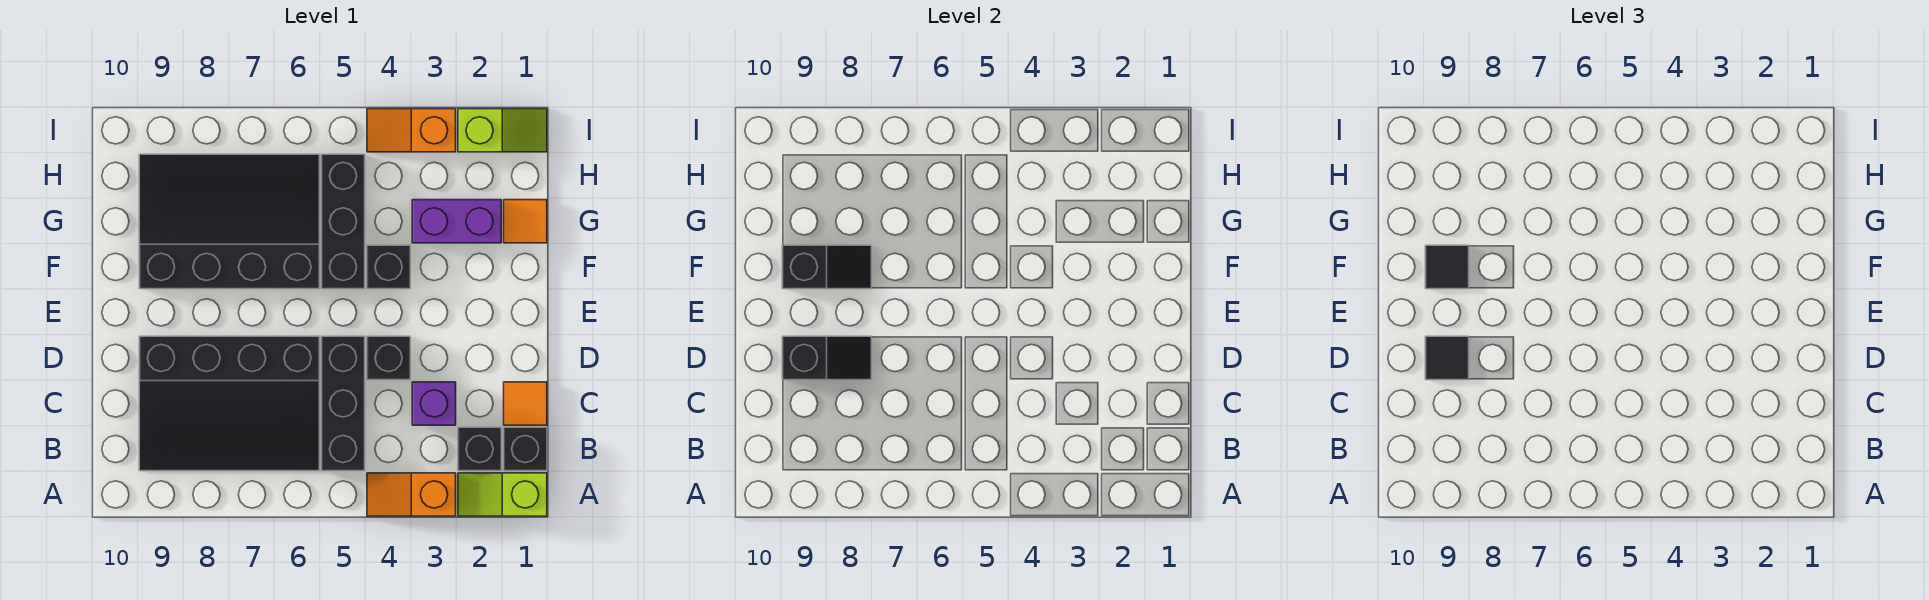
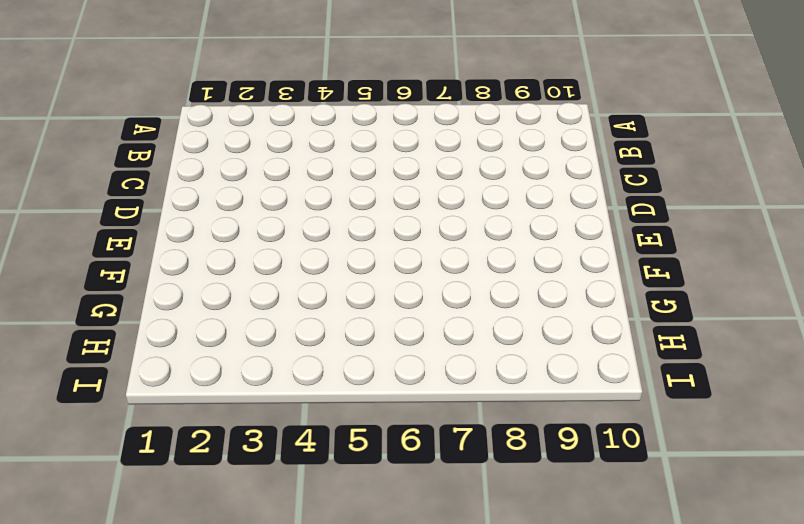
none -> lime slope A1:A2 level 1 top 1
none -> orange slope A3:A4 level 1 top 3
none -> black brick B1 level 1

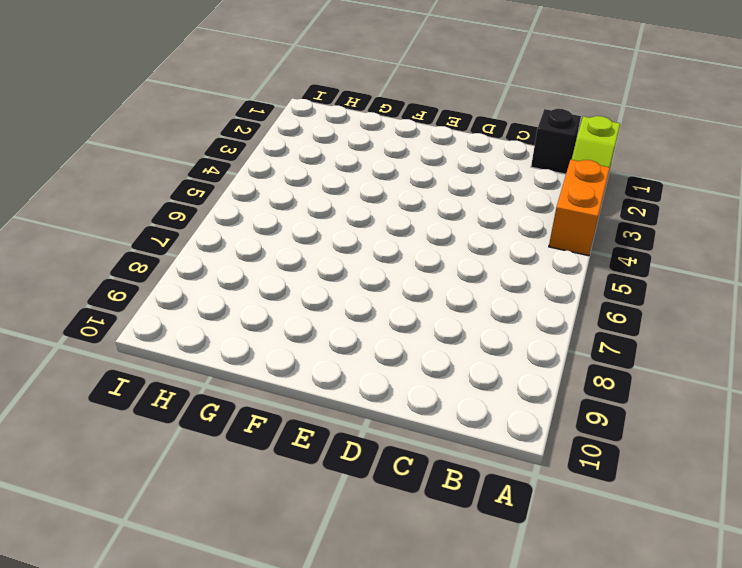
orange brick A3:A4 level 1 -> orange slope A3:A4 level 1 top 3
none -> black brick B2 level 1
none -> black brick B5:D5 level 1
none -> black slope B6:D9 level 1 top D

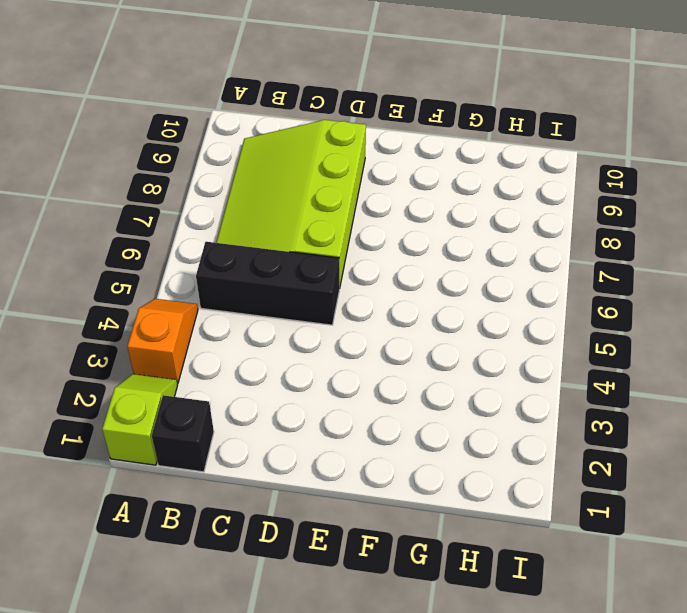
lime slope B6:D9 level 1 top D -> black slope B6:D9 level 1 top D
none -> black brick B2 level 1
none -> orange tile C1 level 1
none -> purple brick C3 level 1

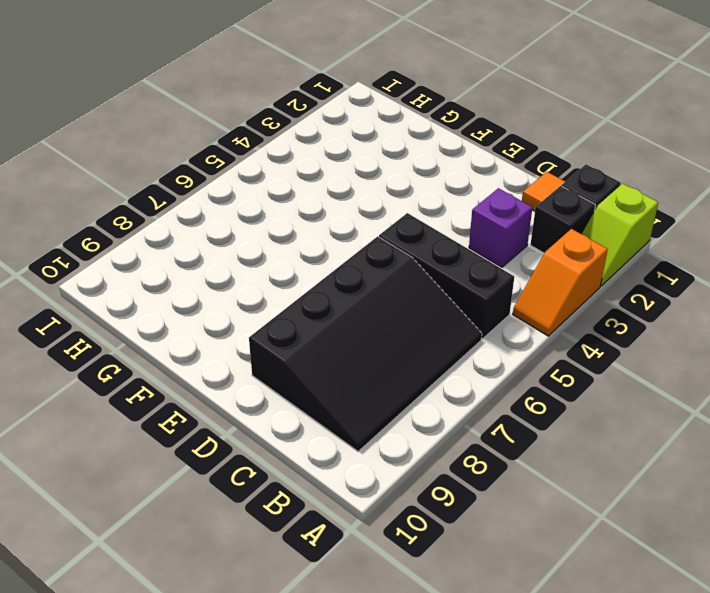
none -> black brick D4 level 1
none -> black brick F4 level 1
none -> black brick F5:H5 level 1

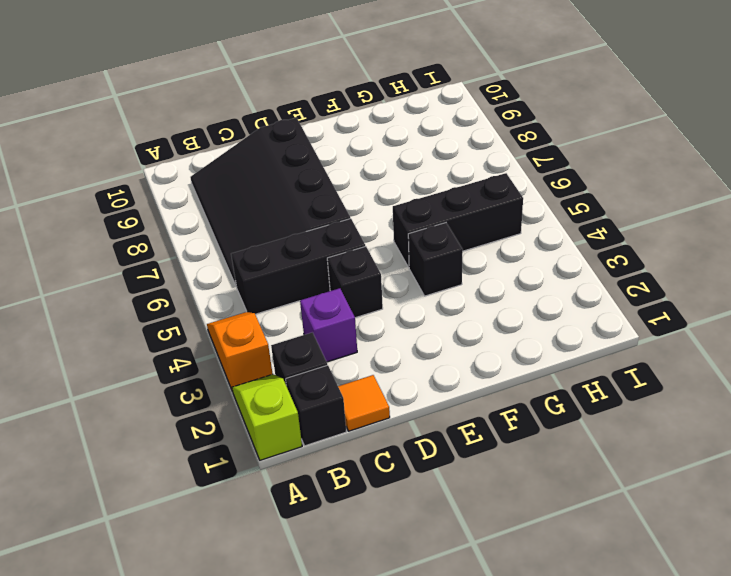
none -> black slope F6:H9 level 1 top F
none -> orange tile G1 level 1
none -> purple brick G2:G3 level 1

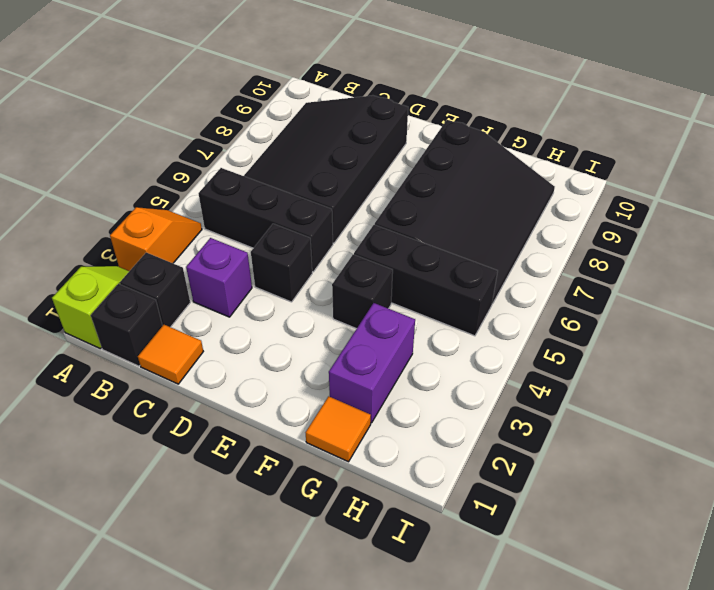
none -> lime slope I1:I2 level 1 top 2
none -> orange slope I3:I4 level 1 top 3
none -> black slope D8:D9 level 2 top 9

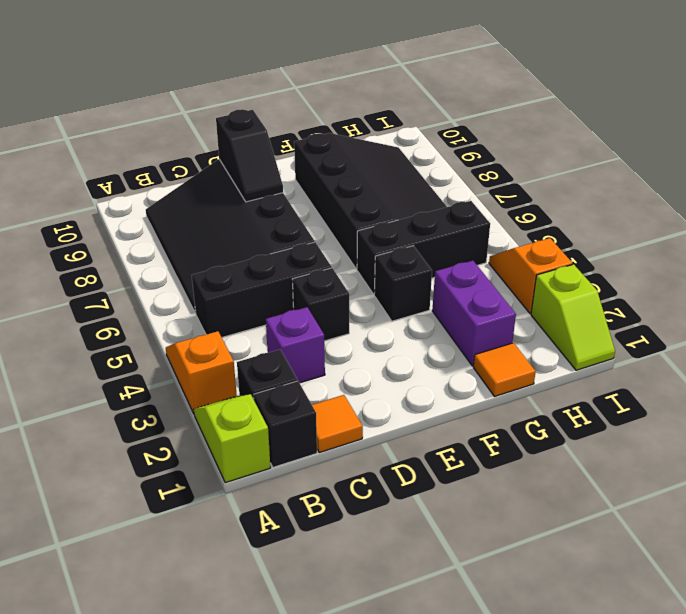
none -> black slope F8:F9 level 2 top 9
none -> black tile D9 level 3
none -> black tile F9 level 3

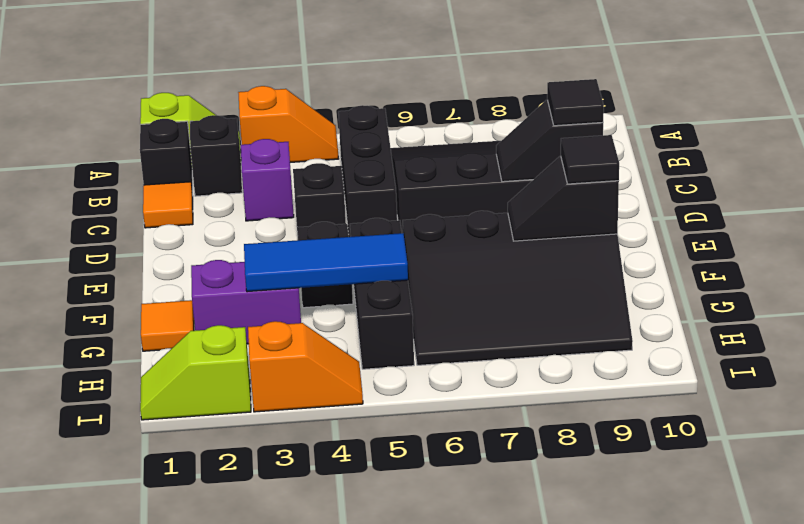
blue tile G3:G5 level 2 -> none

